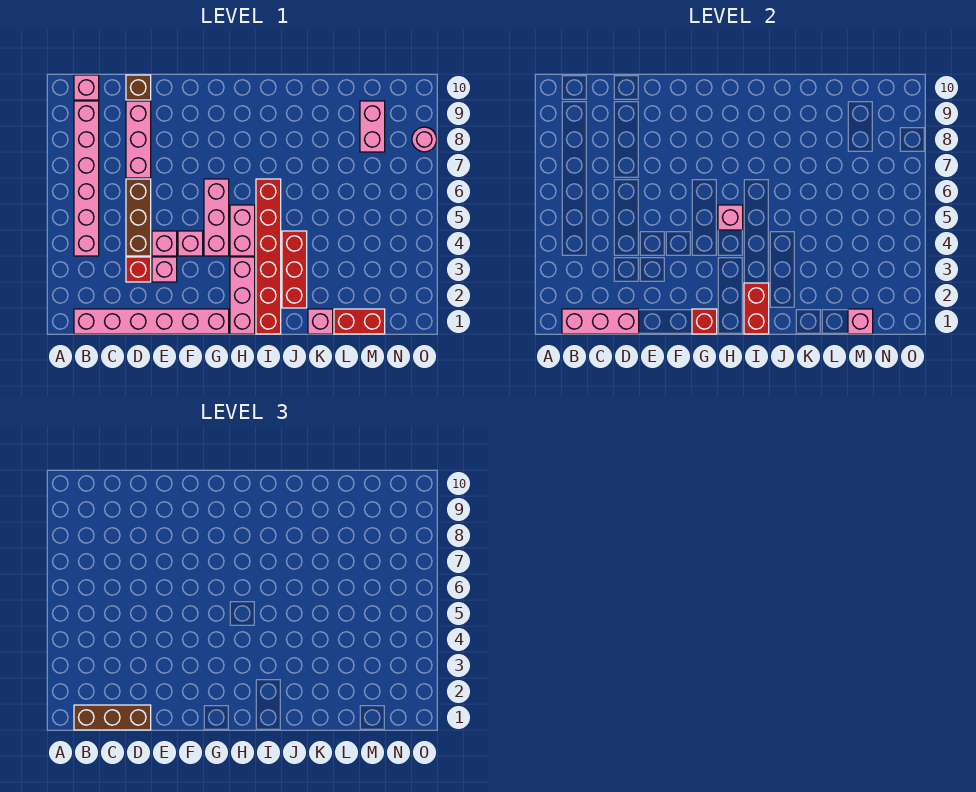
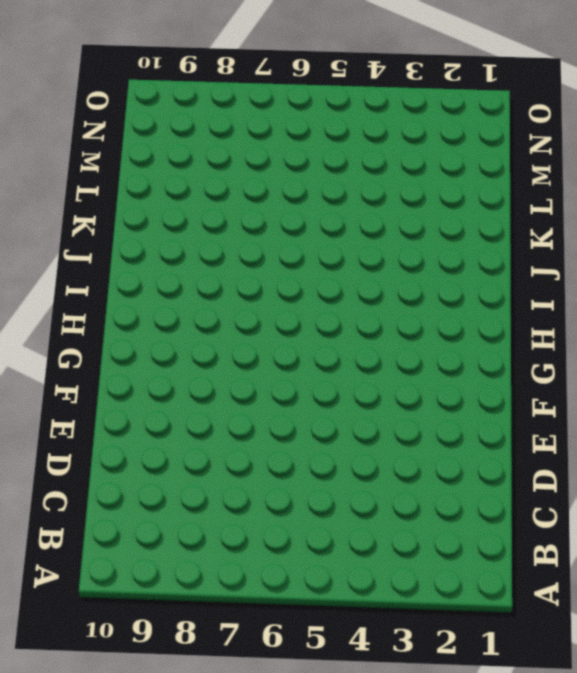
none -> pink brick B1:G1 level 1
none -> pink brick B4:B9 level 1
none -> pink brick B10 level 1

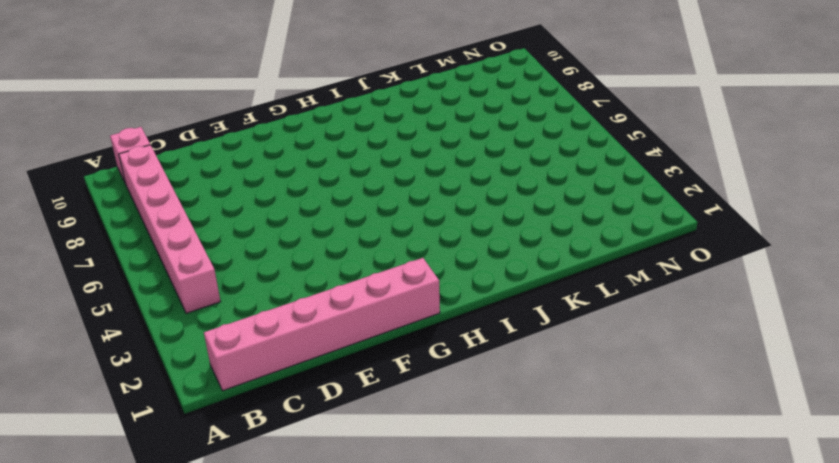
none -> red brick D3 level 1
none -> brown brick D4:D6 level 1
none -> pink brick D7:D9 level 1

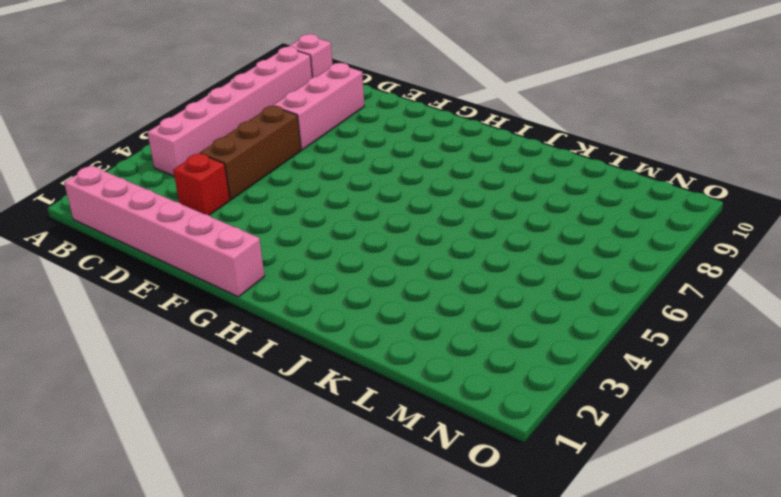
none -> brown brick D10 level 1
none -> pink brick E3 level 1
none -> pink brick E4 level 1

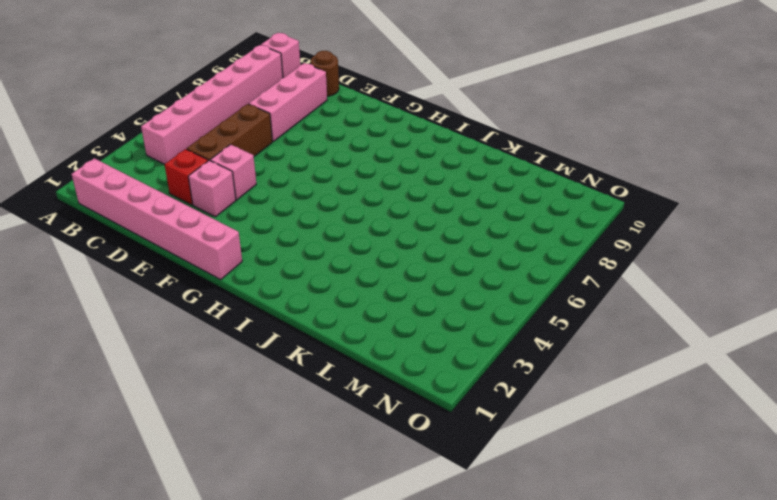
brown round brick D10 level 1 -> brown brick D10 level 1
none -> pink brick F4 level 1
none -> pink brick G4:G6 level 1
none -> pink brick H1:H3 level 1

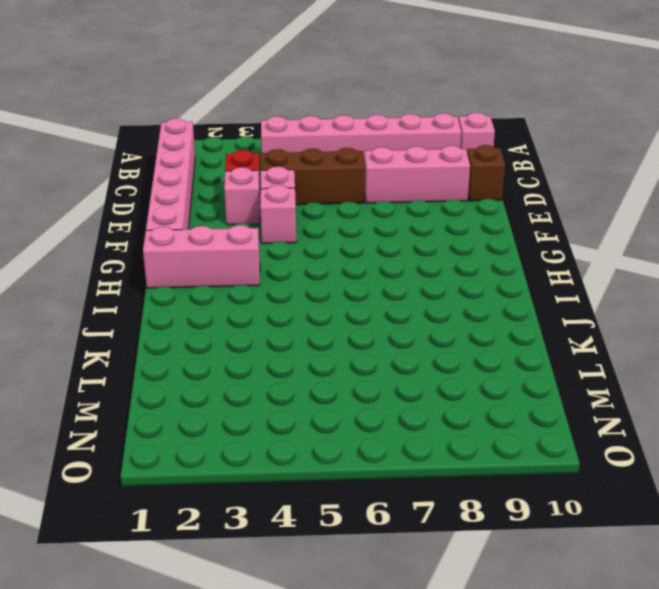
none -> pink brick G4:G6 level 1
none -> pink brick H4:H5 level 1
none -> red brick I1:I6 level 1

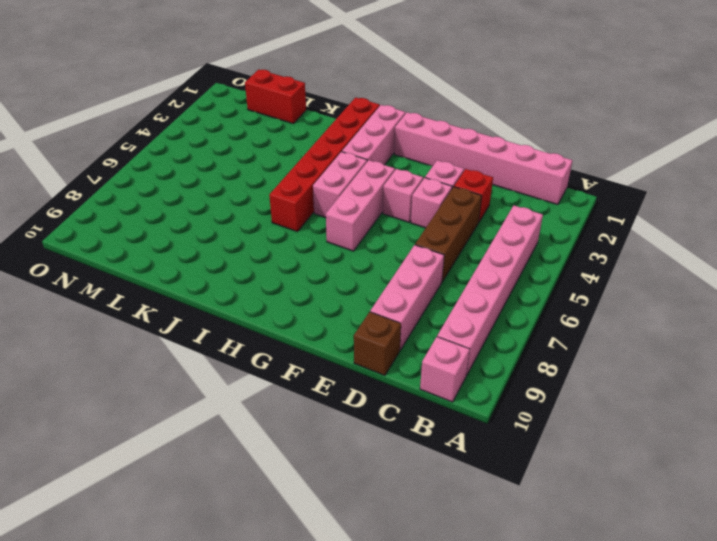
none -> red brick J2:J4 level 1
none -> pink brick K1 level 1
none -> pink brick M8:M9 level 1

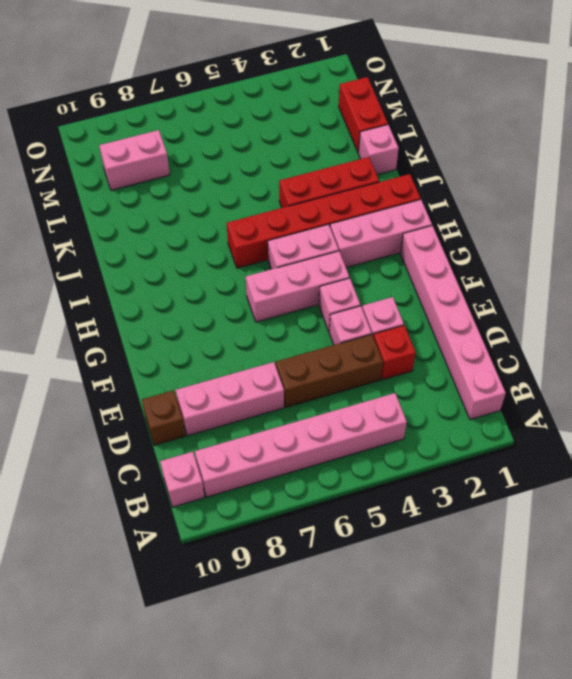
none -> pink round brick O8 level 1
none -> pink brick B1:D1 level 2
none -> red brick G1 level 2

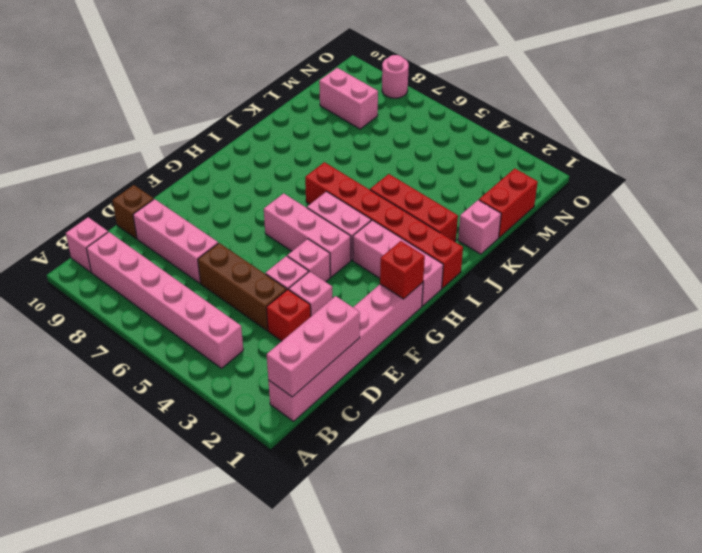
none -> pink brick H5 level 2
none -> red brick I1:I2 level 2
none -> pink brick M1 level 2

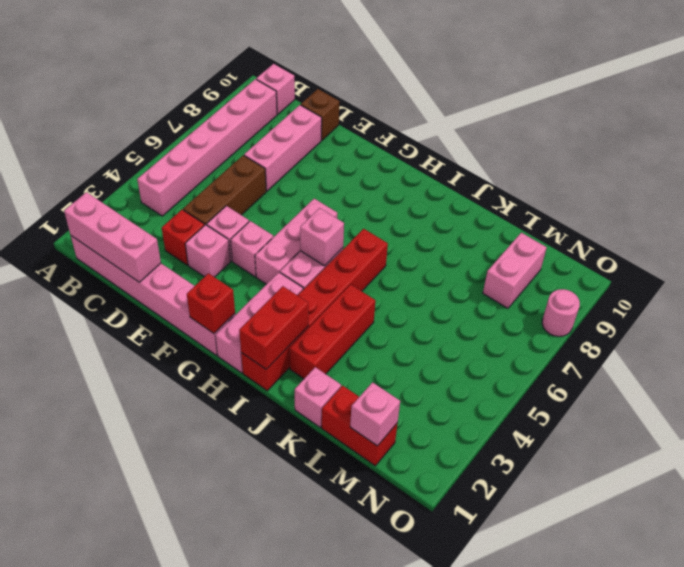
none -> brown brick B1:D1 level 3

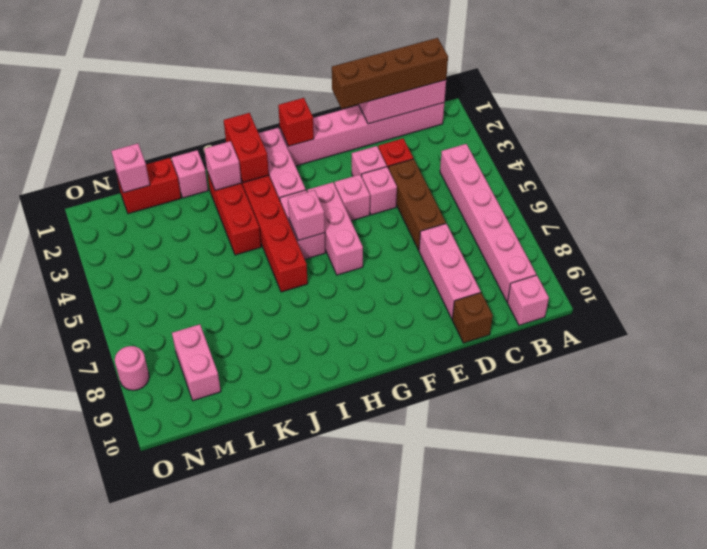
brown brick B1:E1 level 3 -> brown brick B1:D1 level 3
pink brick J2 level 2 -> none

